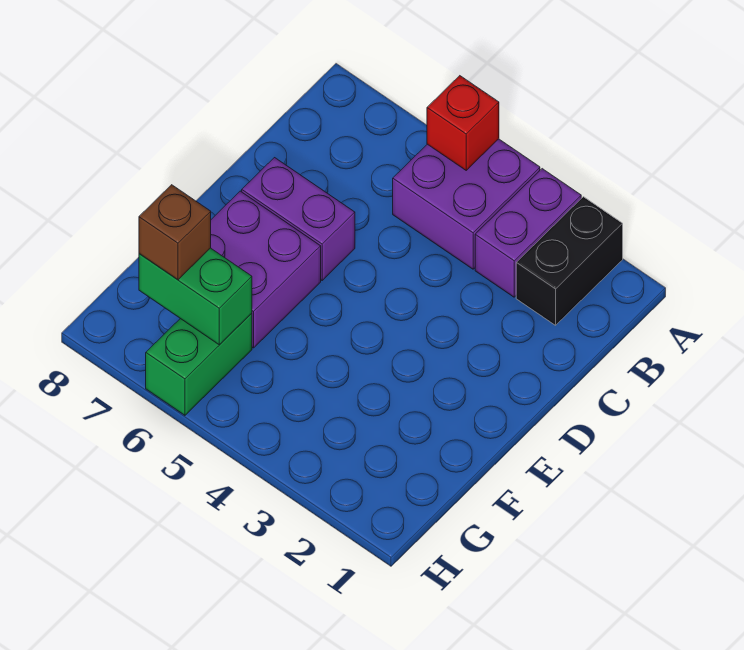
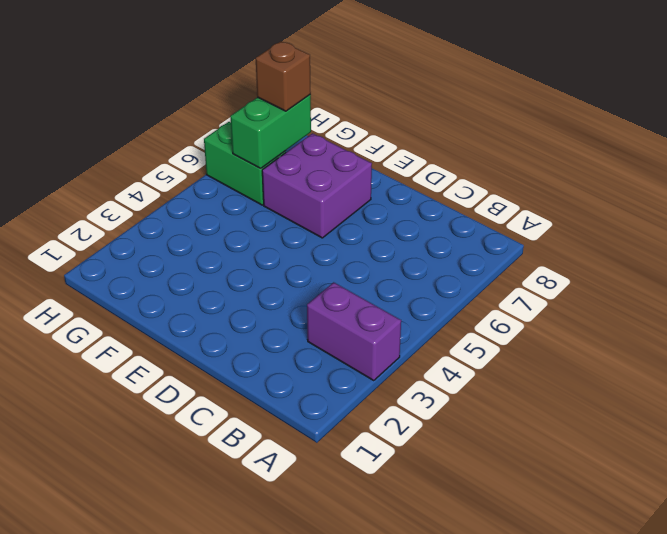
none -> black brick A2:B2 level 1
none -> purple brick A4:B5 level 1

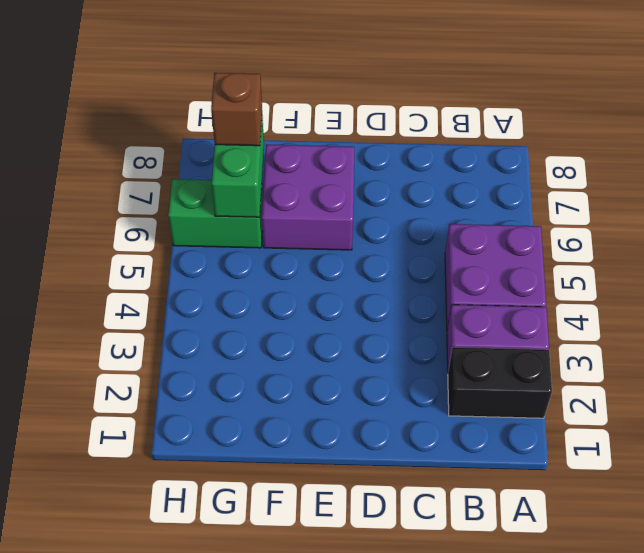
none -> purple brick D6:D7 level 1
none -> red brick A5 level 2

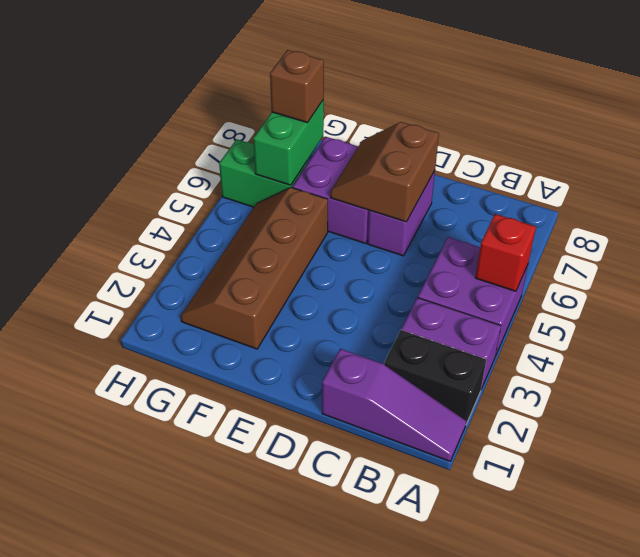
purple slope A1:C1 level 1 top C -> none
brown slope D6:E7 level 2 top D -> none
brown slope F2:G5 level 1 top F -> none

